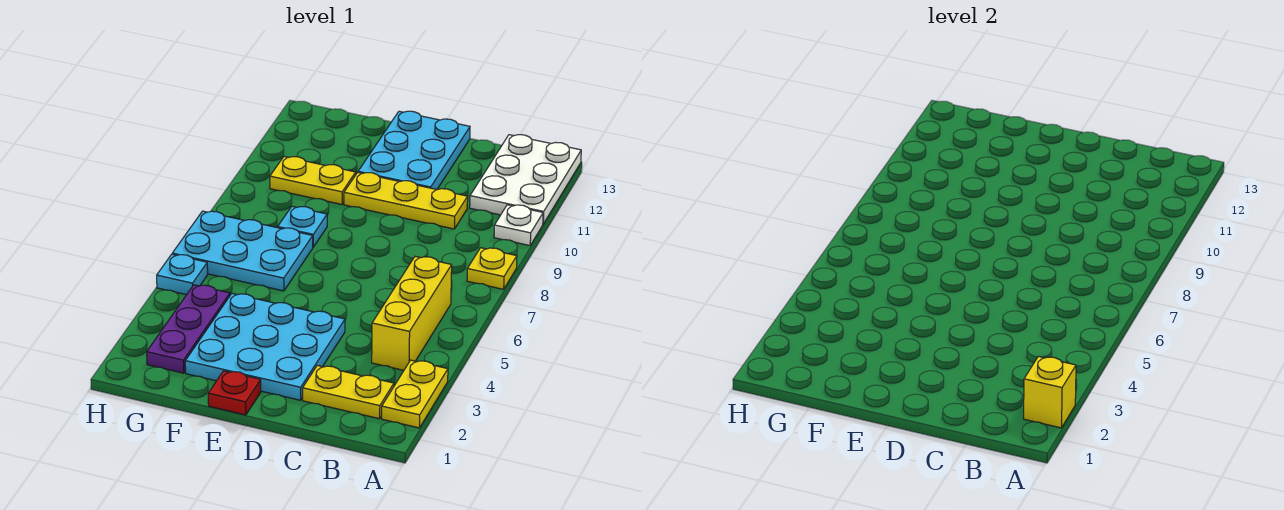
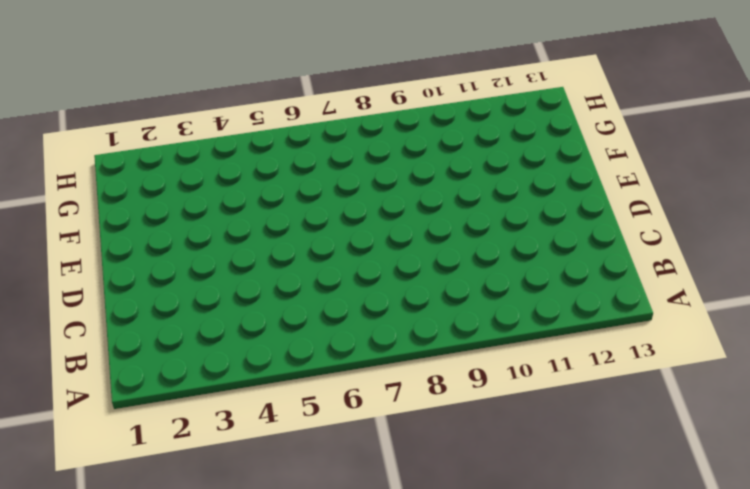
none -> yellow plate A2:A3 level 1
none -> yellow plate A8 level 1
none -> white plate A10 level 1

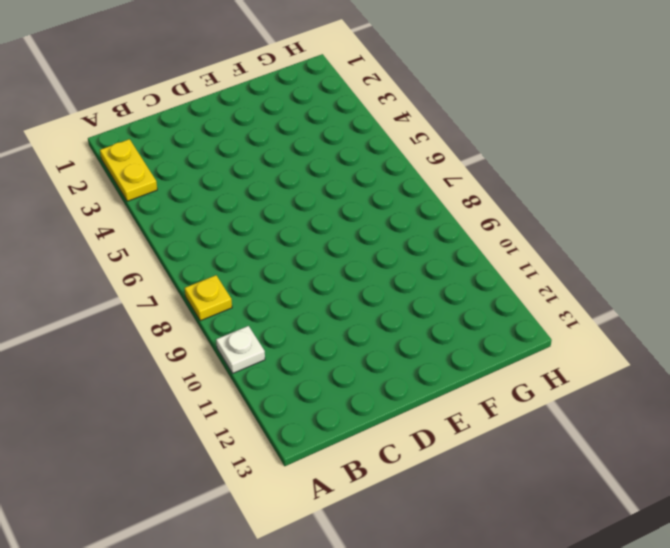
none -> white plate A11:B13 level 1
none -> yellow plate B2:C2 level 1
none -> yellow brick B4:B6 level 1

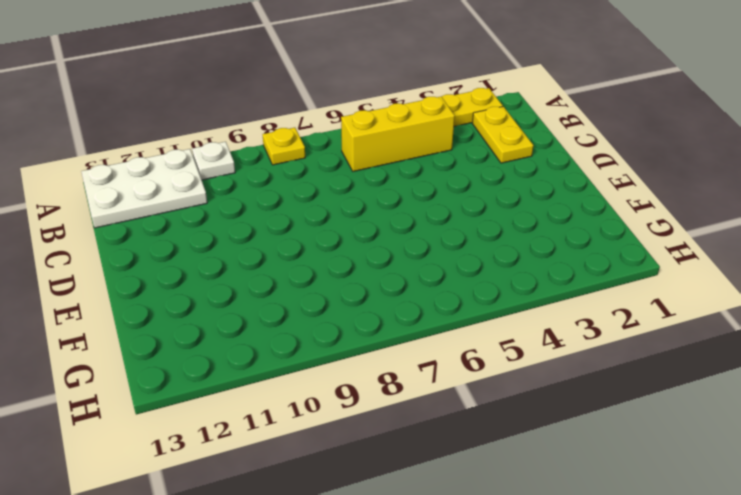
none -> yellow plate C10:E10 level 1
none -> cyan plate D2:F4 level 1
none -> cyan plate D11:E13 level 1

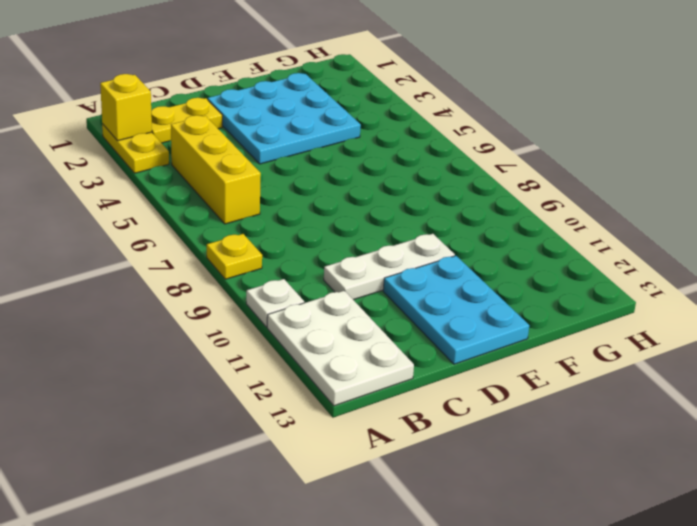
white plate C10:E10 level 1 -> yellow plate C10:E10 level 1
none -> red plate E1 level 1
none -> cyan plate F6:H7 level 1
none -> cyan plate F8 level 1

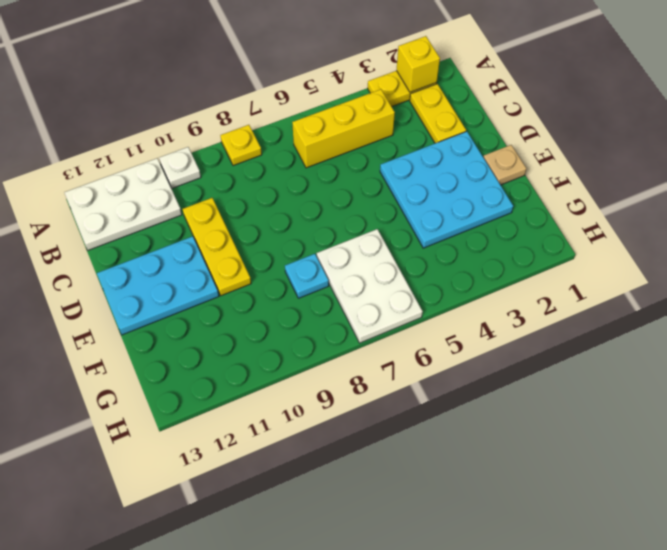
tan plate E1 level 1 -> red plate E1 level 1
white plate F6:H7 level 1 -> cyan plate F6:H7 level 1
none -> yellow plate F10:G10 level 1
none -> purple plate G2:G4 level 1
none -> cyan plate H5 level 1

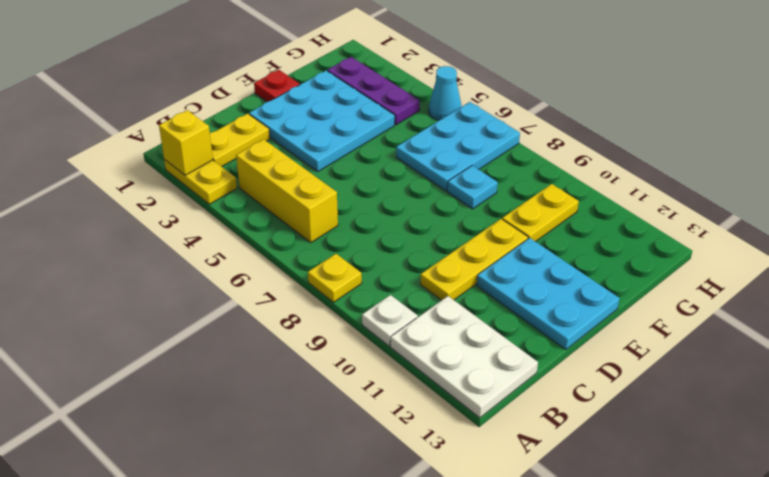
cyan cone H5 level 1 -> cyan plate H5 level 1

